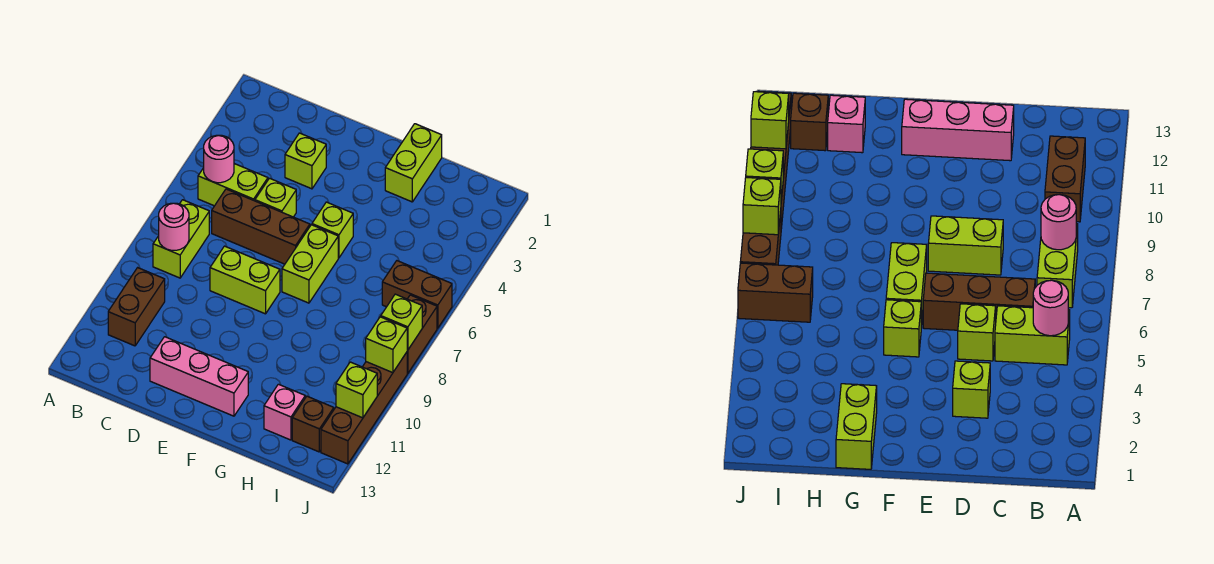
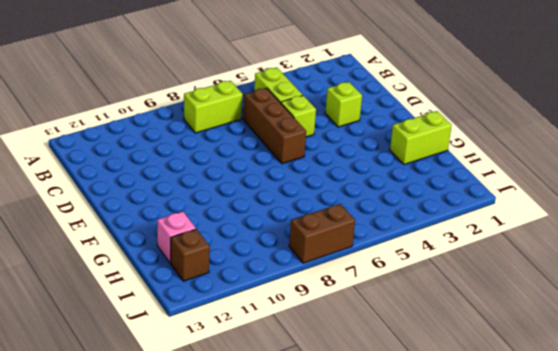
none -> brown brick B10:B11 level 1
none -> lime brick D8:E8 level 1
none -> pink brick D12:F12 level 1

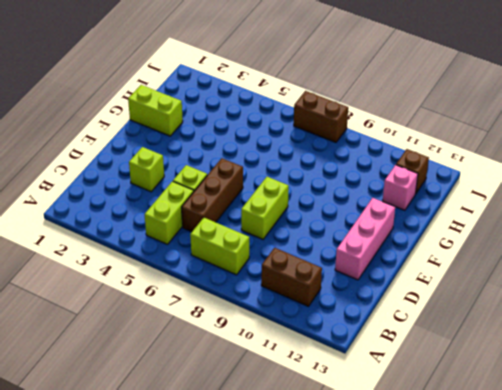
none -> lime brick F5 level 1
none -> lime brick F6:F7 level 1
none -> brown brick I6:J6 level 1

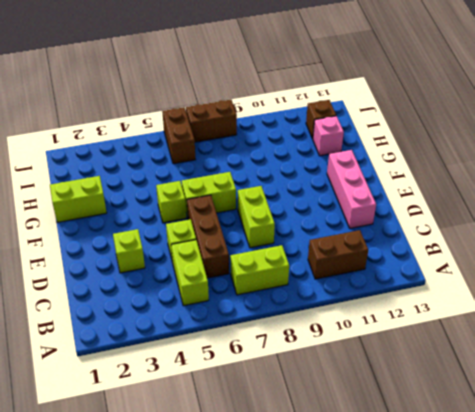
none -> brown brick J9:J12 level 1
none -> pink round brick B5 level 2
none -> pink round brick B8 level 2

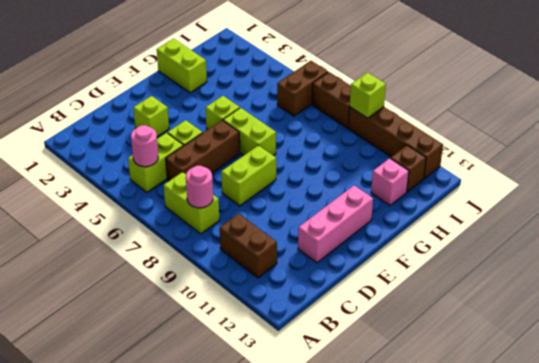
none -> lime brick J8 level 2
none -> lime brick J11 level 2

